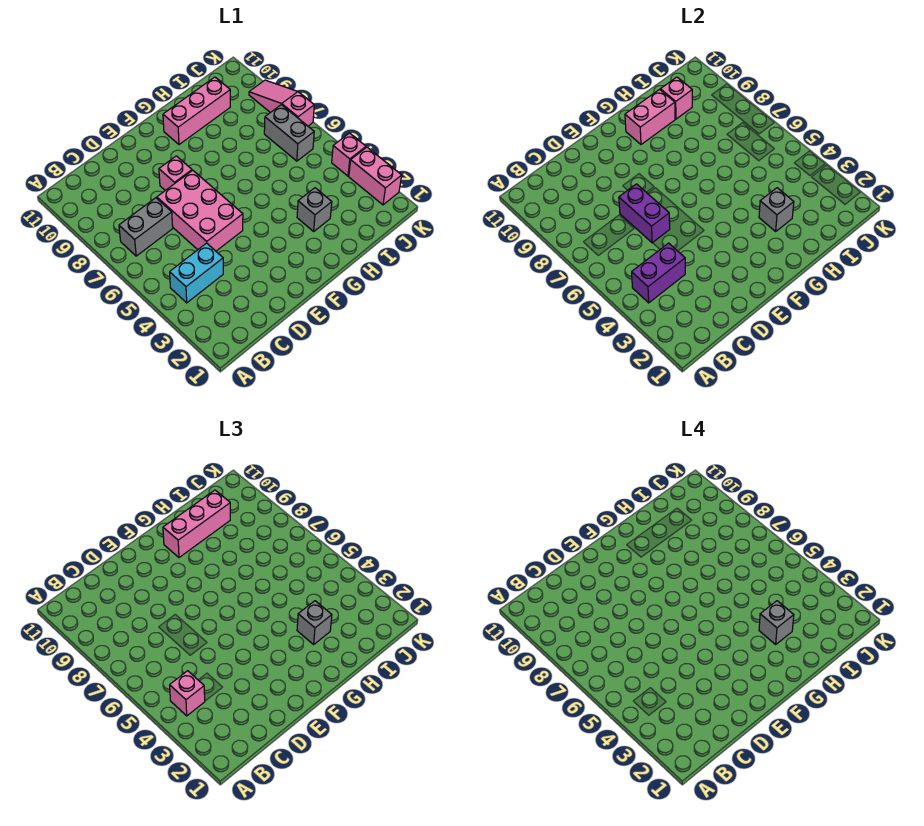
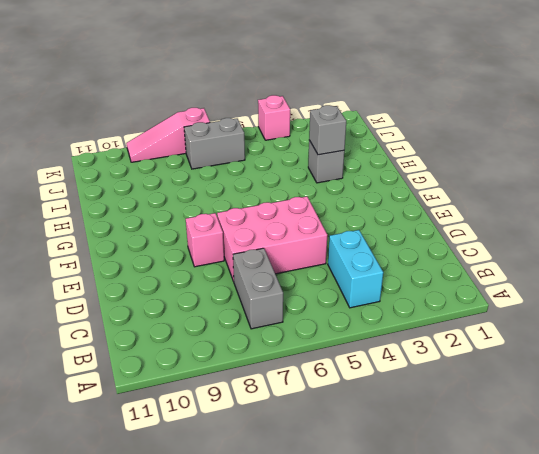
none -> pink brick G10:I10 level 1
none -> pink brick K2:K3 level 1
none -> purple brick B4:C4 level 2

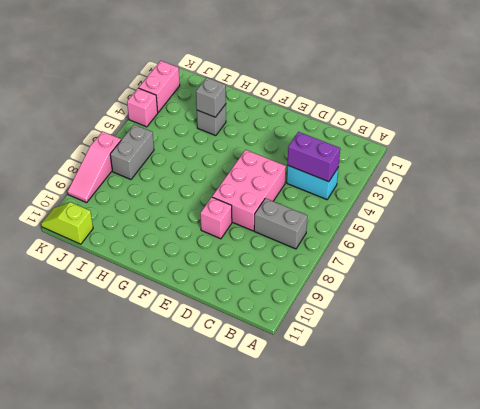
lime slope J11:K11 level 1 top J -> none
none -> pink brick G10:I10 level 1
none -> purple brick D6:D7 level 2
none -> pink brick G10:H10 level 2

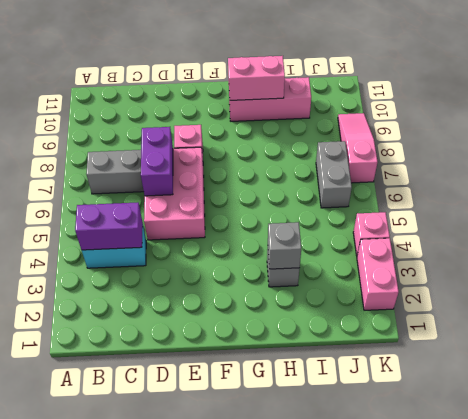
none -> pink brick I10 level 2
none -> pink brick B4 level 3
none -> pink brick G10:I10 level 3

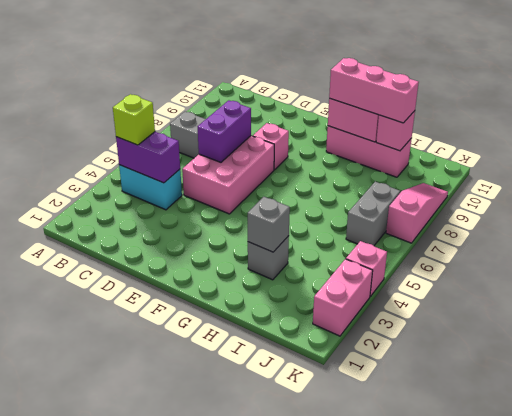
lime brick B4 level 3 -> pink brick B4 level 3
none -> grey brick H3 level 3
none -> grey brick H3 level 4

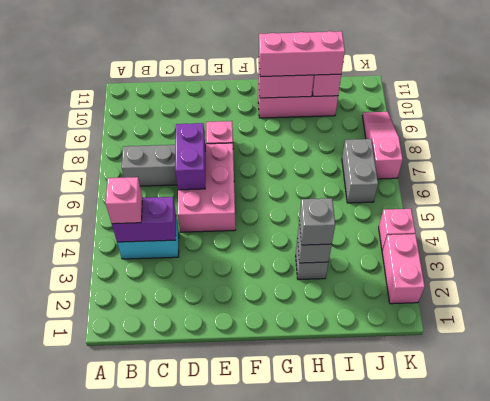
none -> grey brick H3 level 4

